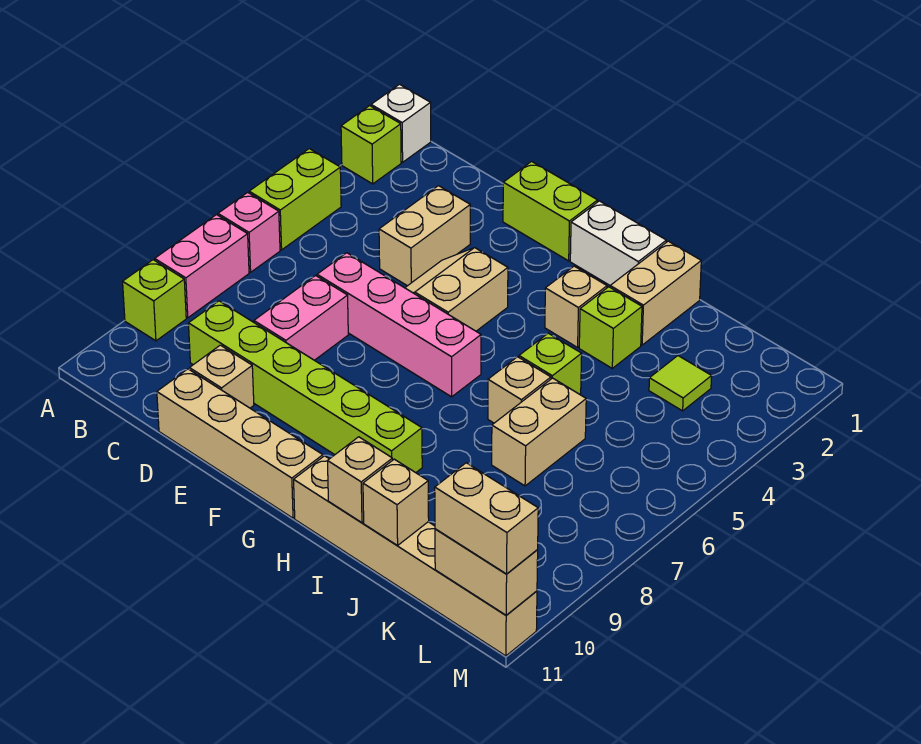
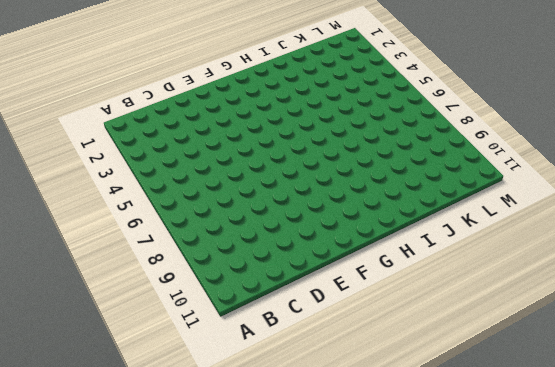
none -> white brick A1 level 1
none -> lime brick A2 level 1
none -> lime brick A4:A5 level 1

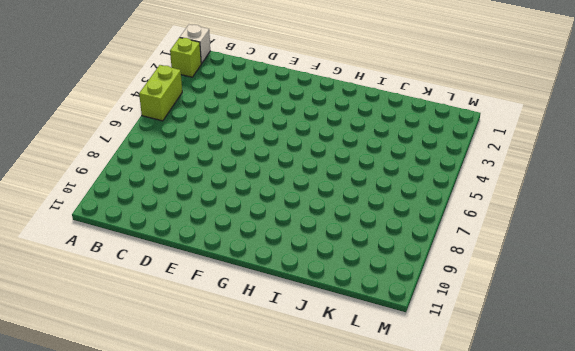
none -> pink brick A6 level 1
none -> pink brick A7:A8 level 1
none -> lime brick A9 level 1

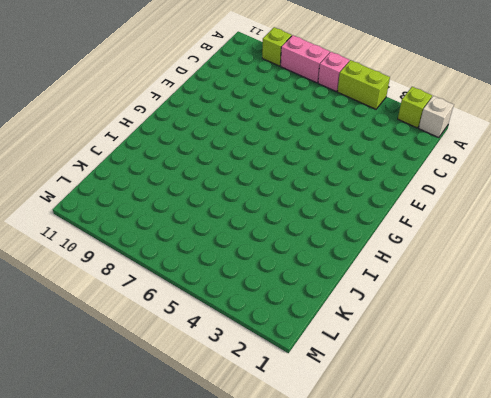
none -> lime brick C9:H9 level 1
none -> tan brick D3:D4 level 1
none -> pink brick D6:G6 level 1

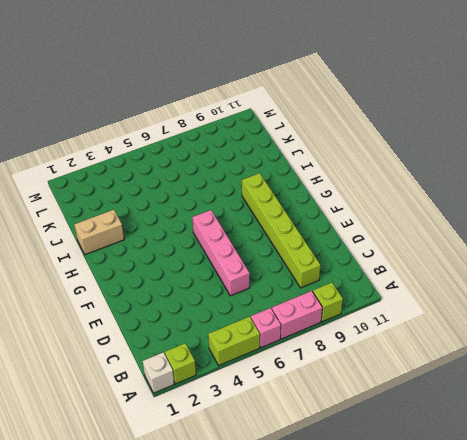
none -> tan brick D3:D4 level 1
none -> pink brick D7:D8 level 1
none -> tan brick D10 level 1

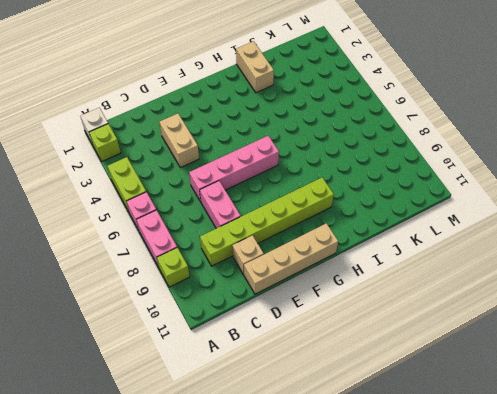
none -> lime brick E1:F1 level 1
none -> tan slope E4:F5 level 1 top F
none -> white brick G1:H1 level 1

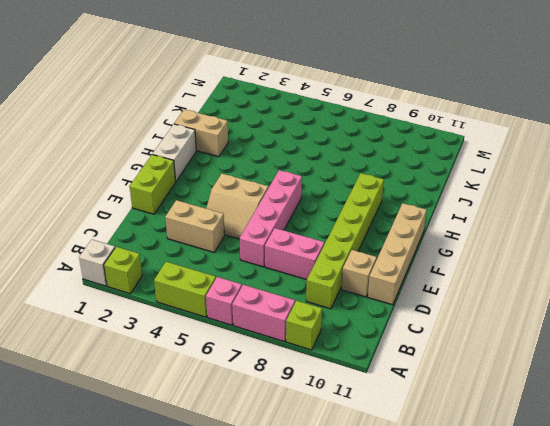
none -> tan brick H3 level 1
none -> tan brick H11:M11 level 1
none -> lime brick I3 level 1

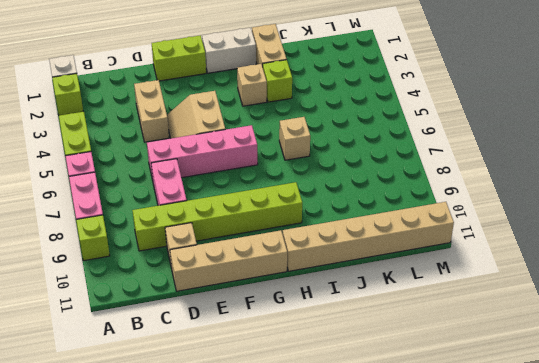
none -> lime brick I5 level 1
none -> tan brick J6:J7 level 1
none -> lime tile K3 level 1

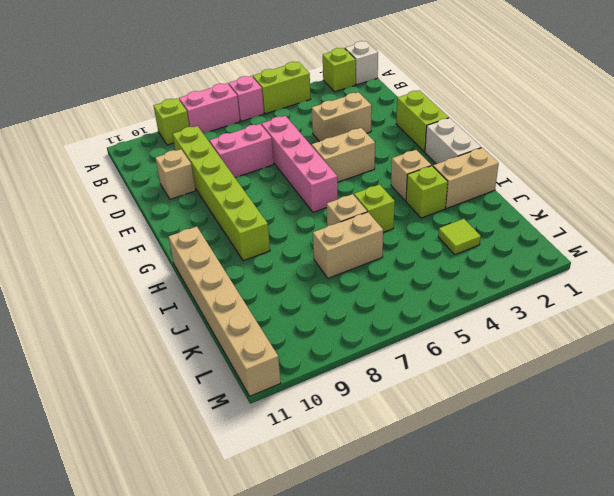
none -> tan brick D11:G11 level 1
none -> tan brick I11 level 2
none -> tan brick J11 level 2

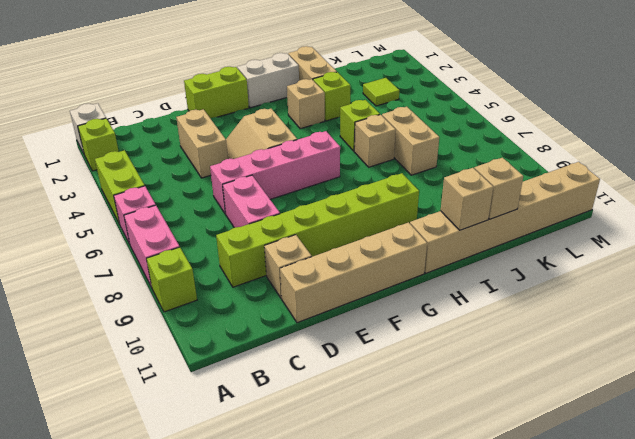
none -> tan brick L11:M11 level 2
none -> tan brick L11:M11 level 3

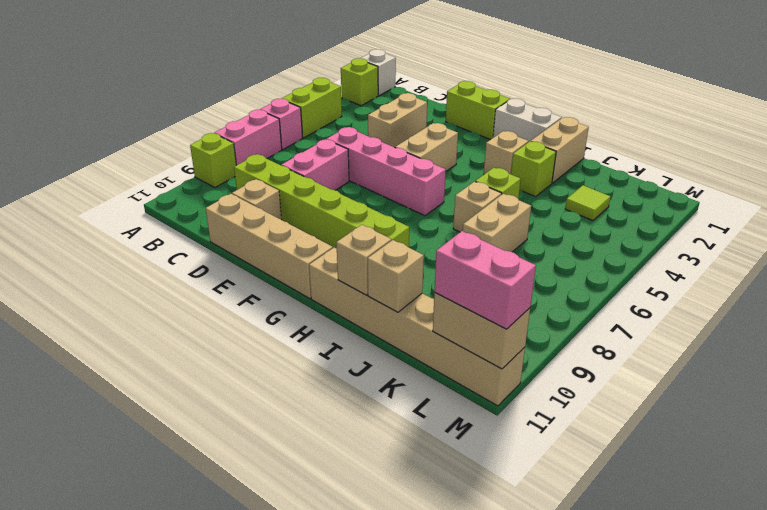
pink brick L11:M11 level 3 -> tan brick L11:M11 level 3

